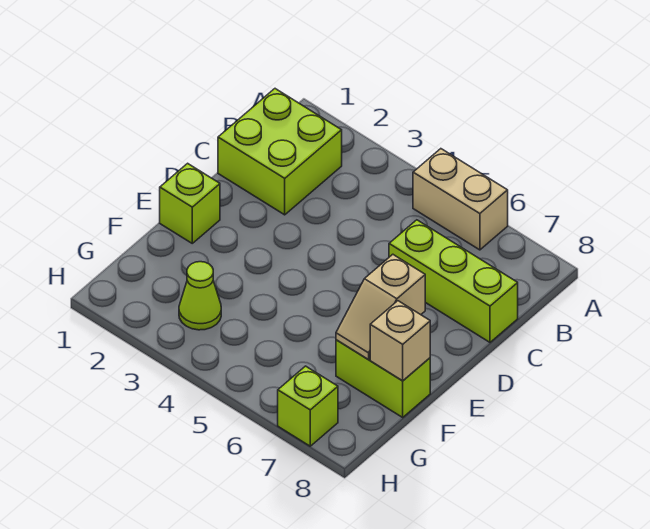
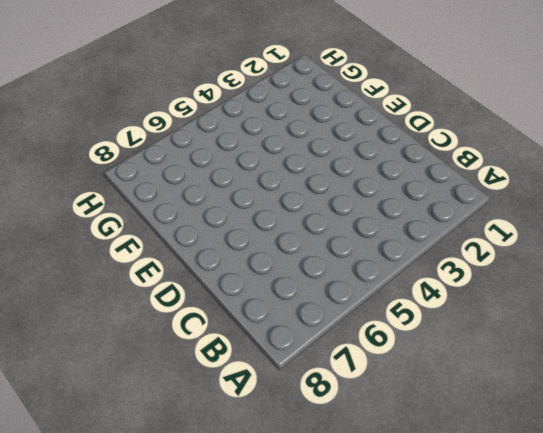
none -> tan brick A5:A6 level 1
none -> lime brick B1:C2 level 1

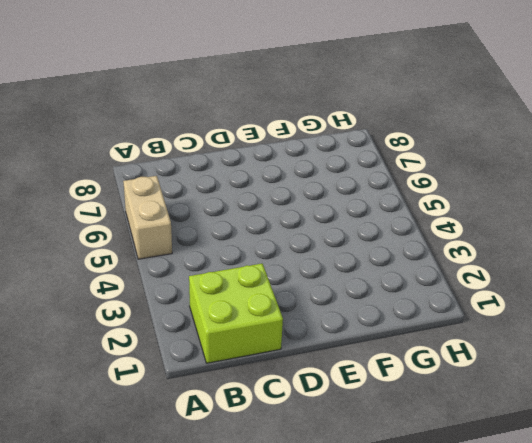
none -> lime brick C6:C8 level 1
none -> lime brick E1 level 1

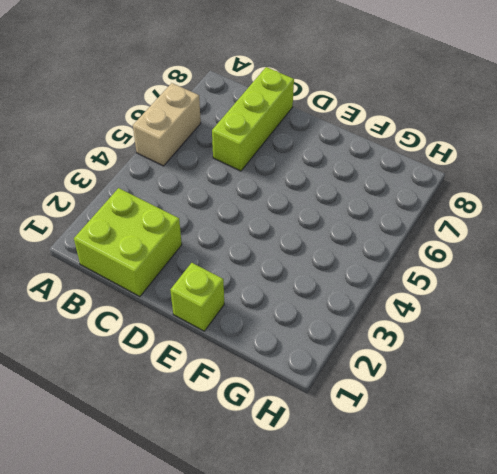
none -> lime brick F7:F8 level 1
none -> lime cone G3 level 1

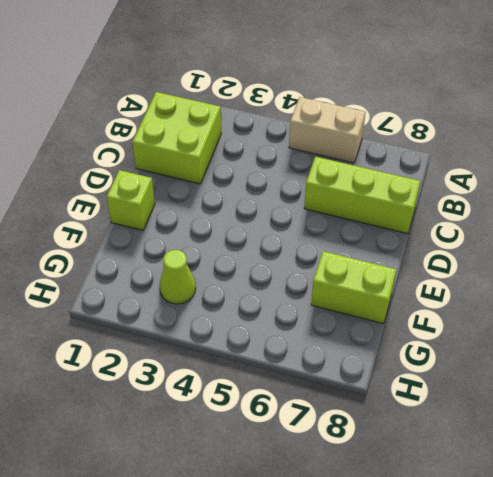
none -> lime brick H7 level 1
none -> tan slope E7:F7 level 2 top E

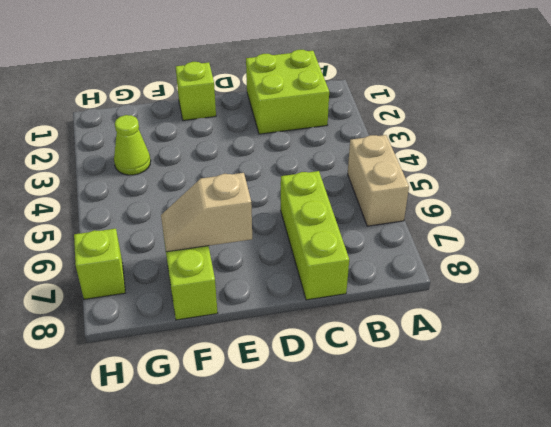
none -> tan brick F8 level 2

